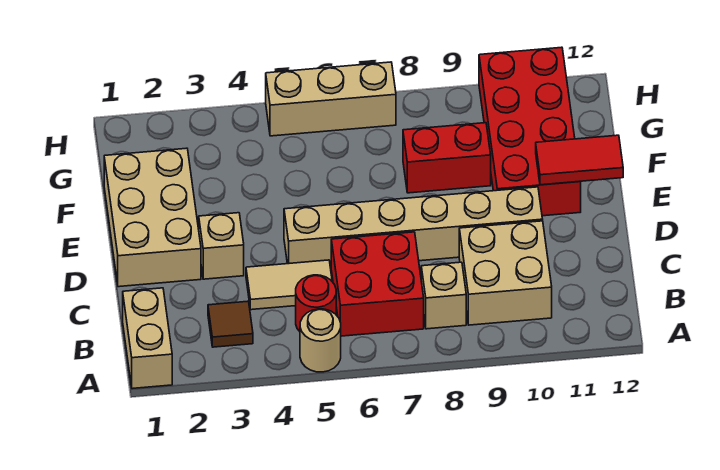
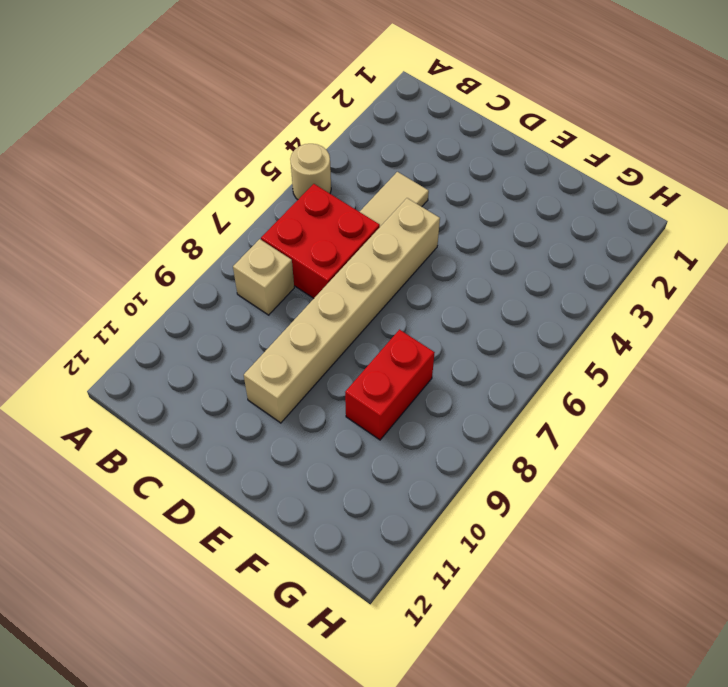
none -> tan brick A1:B1 level 1
none -> brown tile B3 level 1
none -> red round brick B5 level 1

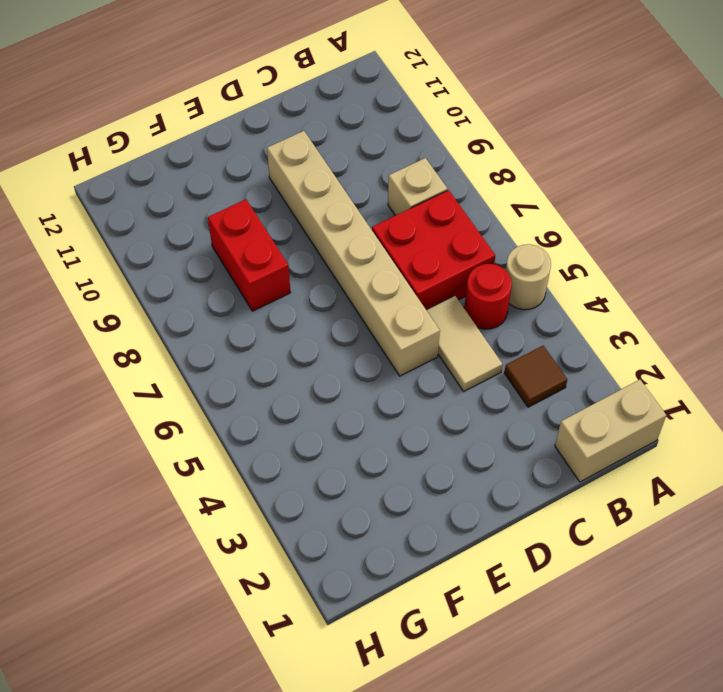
none -> tan brick B9:C10 level 1
none -> tan brick D1:F2 level 1
none -> tan brick D3 level 1

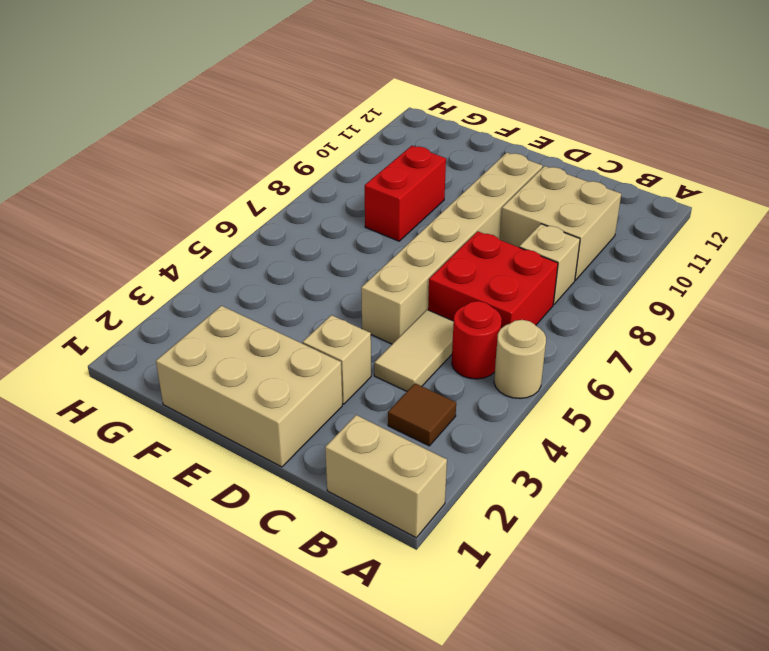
none -> red brick E10:H11 level 1
none -> tan brick H5:H7 level 1
none -> red tile E11:E12 level 2

